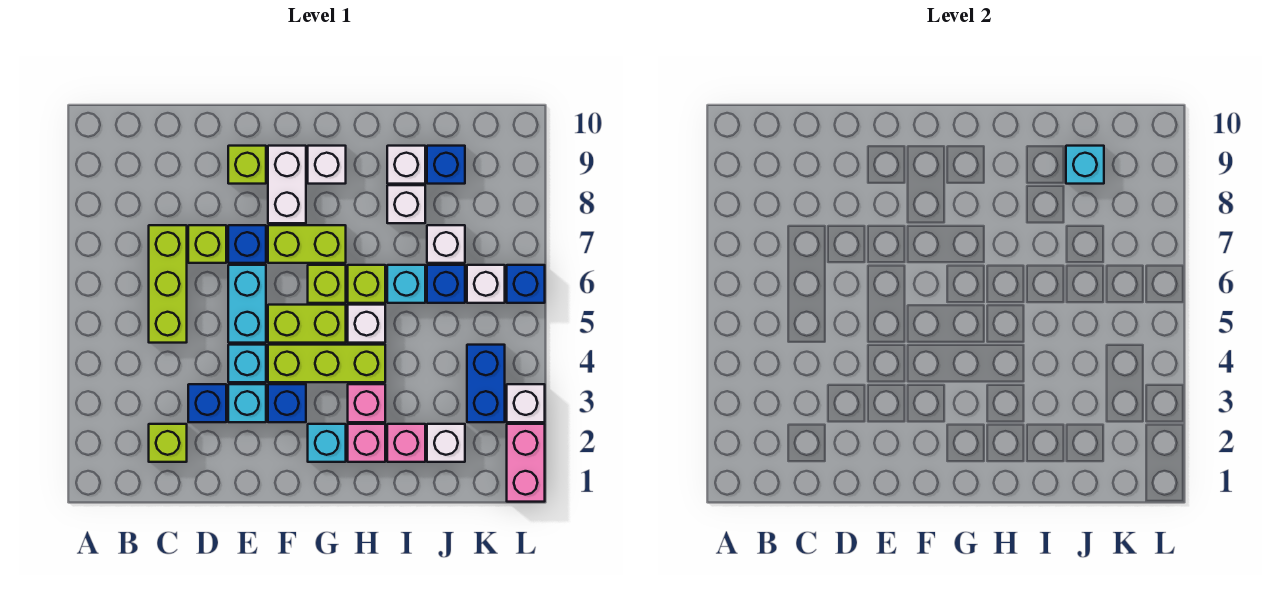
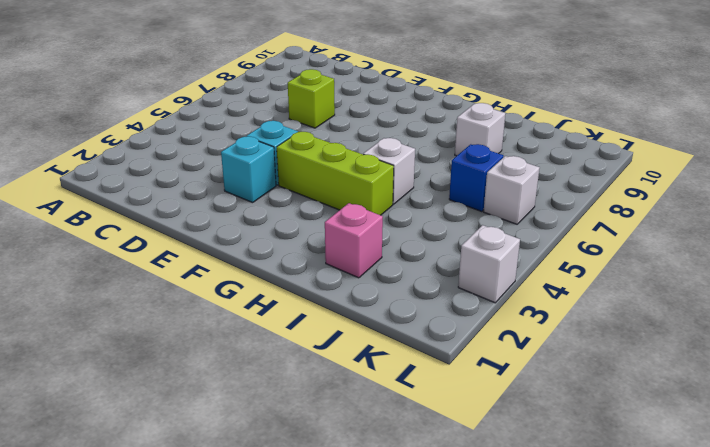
none -> lime brick C2 level 1
none -> lime brick C5:C7 level 1
none -> blue brick D3 level 1
none -> cyan brick E5:E6 level 1

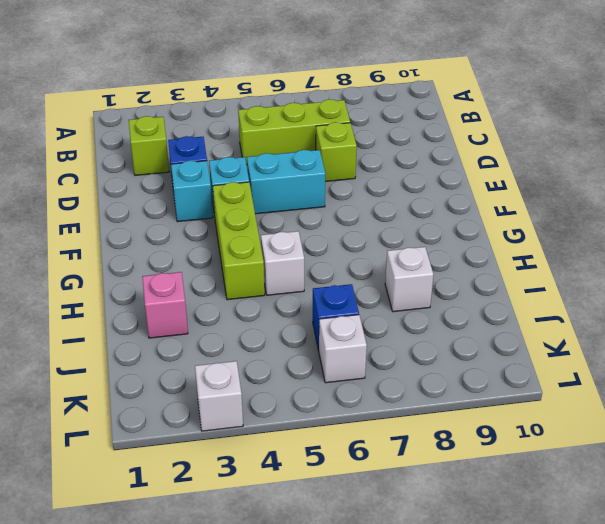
none -> blue brick E7 level 1
none -> lime brick E9 level 1
none -> blue brick F3 level 1
none -> lime brick F5:G5 level 1

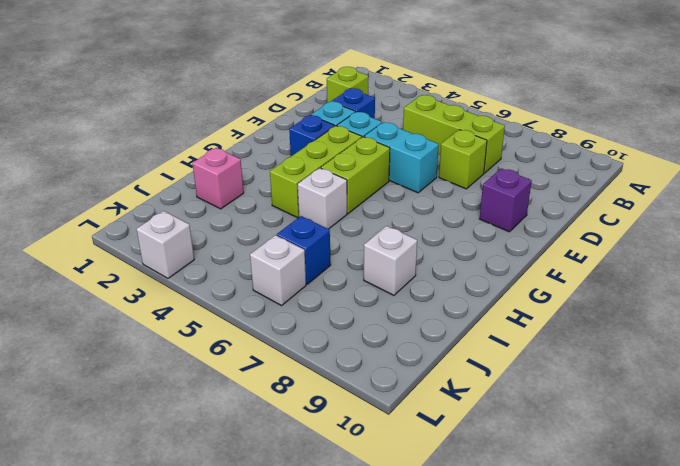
purple brick E9 level 1 -> lime brick E9 level 1
none -> blue brick E7 level 1
none -> lime brick F7:G7 level 1
none -> white brick F8:F9 level 1
none -> cyan brick G2 level 1

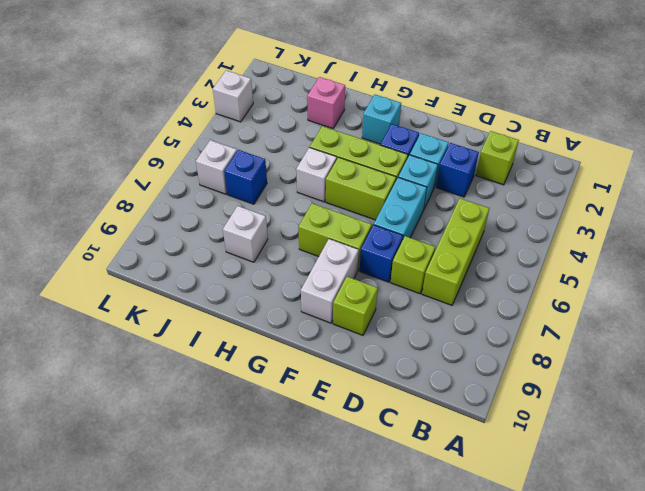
none -> lime brick G6 level 1
none -> white brick G9 level 1
none -> pink brick H2 level 1
none -> pink brick H3 level 1

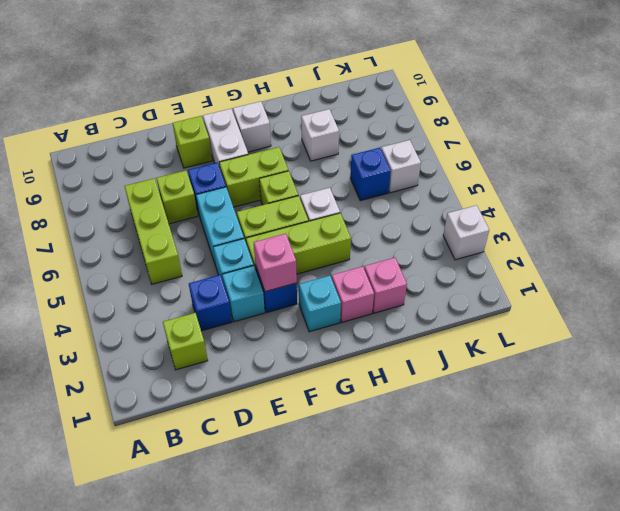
pink brick F3 level 2 -> pink brick H3 level 1
none -> lime brick H6 level 1
none -> cyan brick I6 level 1
none -> white brick I9 level 1
none -> white brick J2 level 1

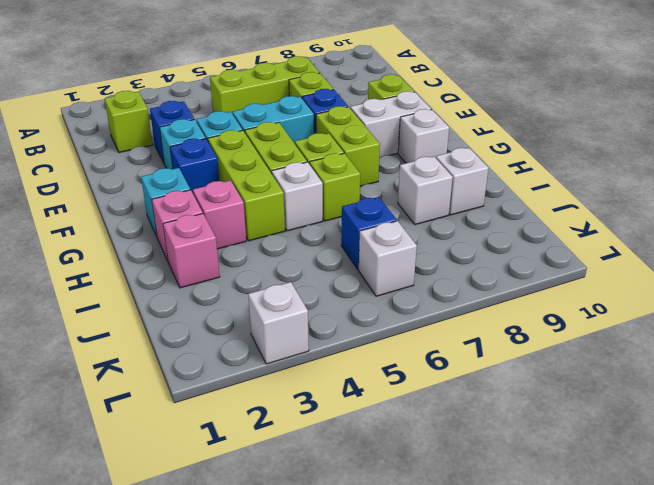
none -> cyan brick I6 level 1
none -> white brick J2 level 1
none -> white brick J7 level 1
none -> blue brick J9 level 1

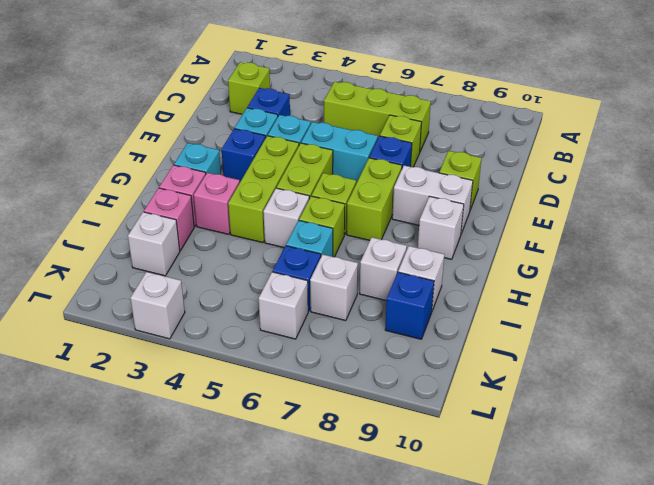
none -> blue brick K3:K4 level 1
none -> pink brick L1:L2 level 1
none -> blue brick L6 level 1
none -> cyan brick J9 level 2

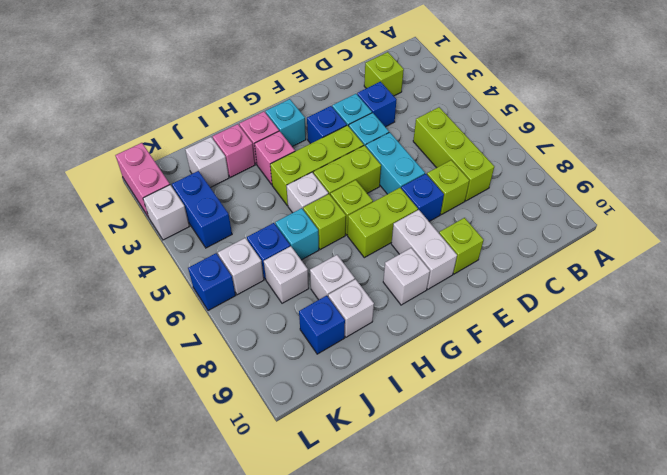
none -> cyan brick J9 level 2

